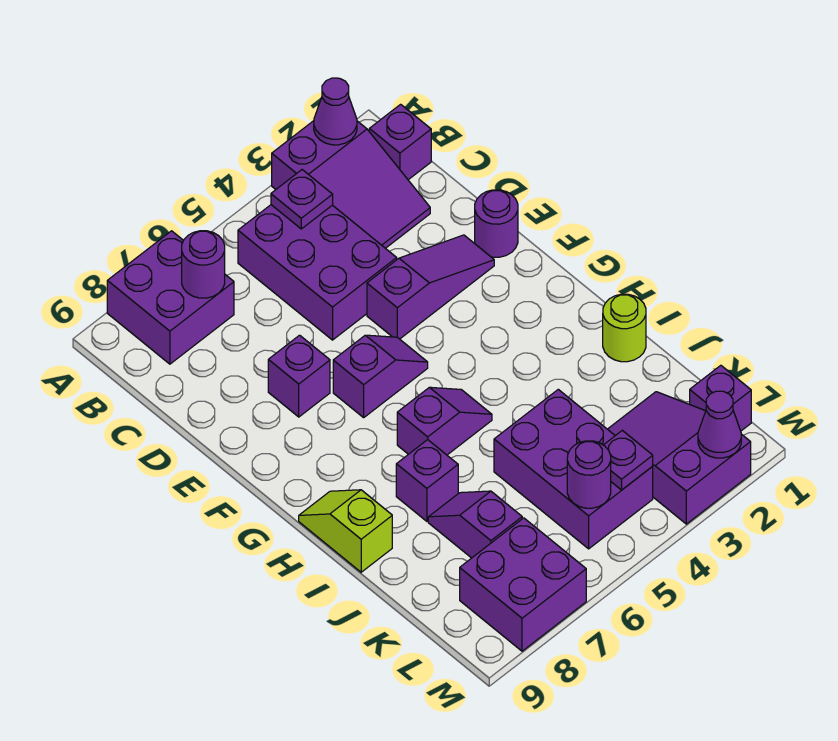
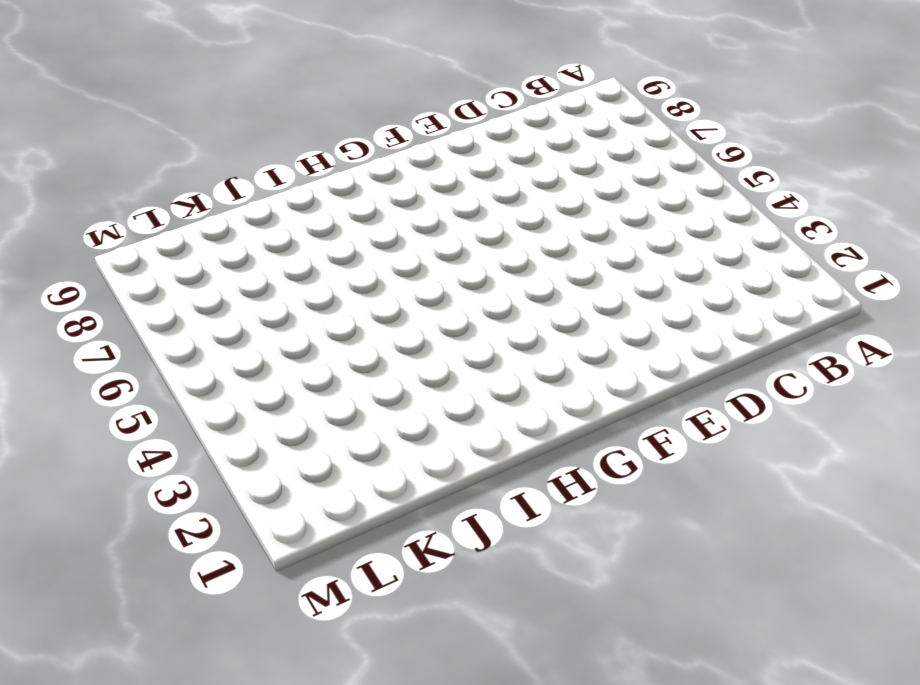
none -> purple slope A2:C3 level 1 top A
none -> purple brick A7:B8 level 1
none -> purple brick B1 level 1

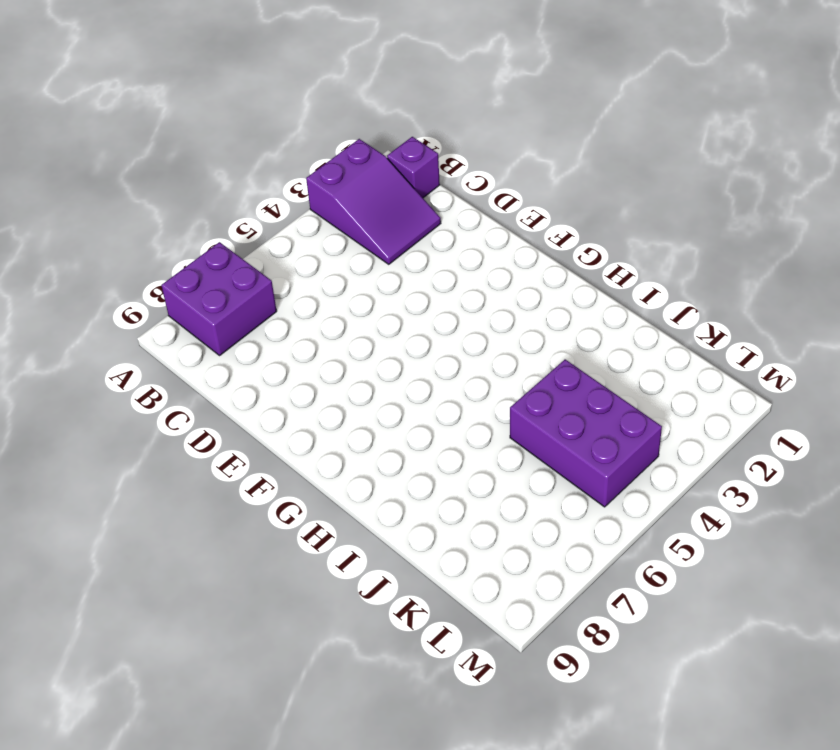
none -> purple brick B4:D5 level 1
none -> purple round brick E1 level 1
none -> purple slope E2:E4 level 1 top 4

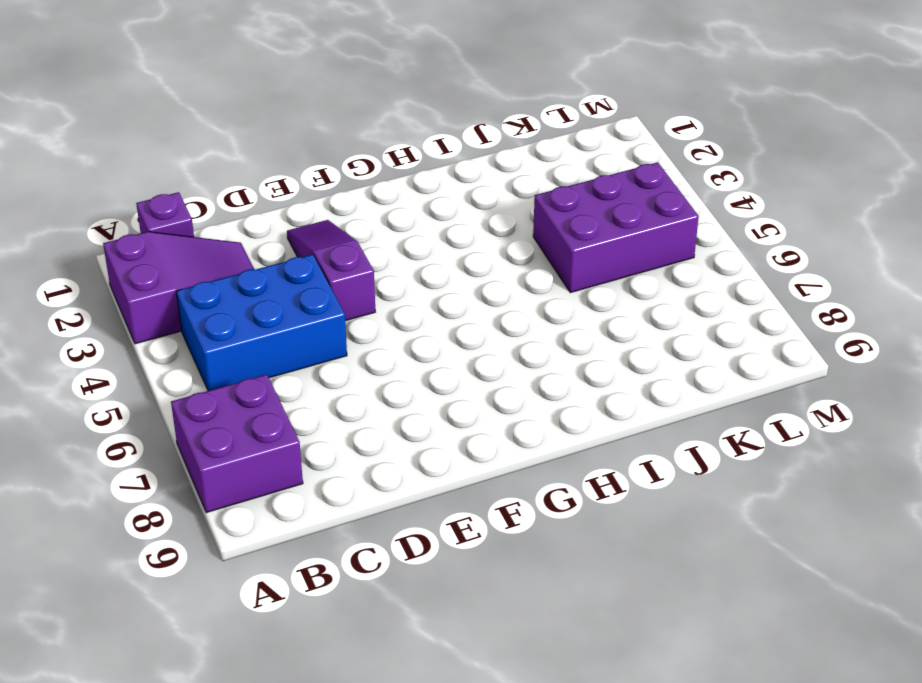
blue brick B4:D5 level 1 -> purple brick B4:D5 level 1
none -> purple round brick E1 level 1
none -> purple brick E7 level 1
none -> purple slope F5:F6 level 1 top 6

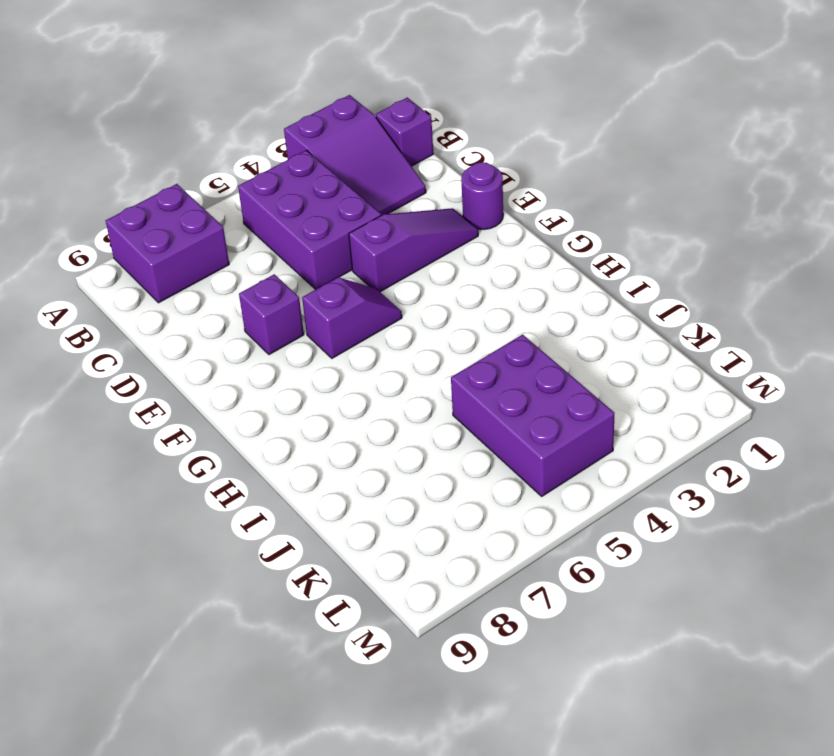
none -> purple slope H5:H6 level 1 top 6
none -> lime slope H9:I9 level 1 top I
none -> lime round brick I1 level 1

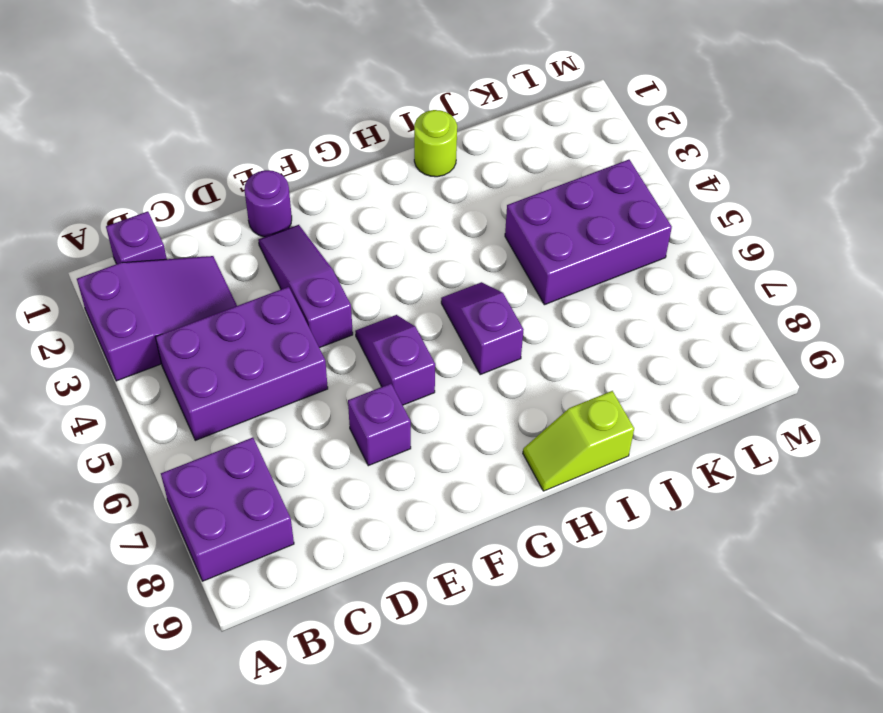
none -> purple brick I7 level 1
none -> purple slope J7:K7 level 1 top K
none -> purple slope K2:M3 level 1 top M

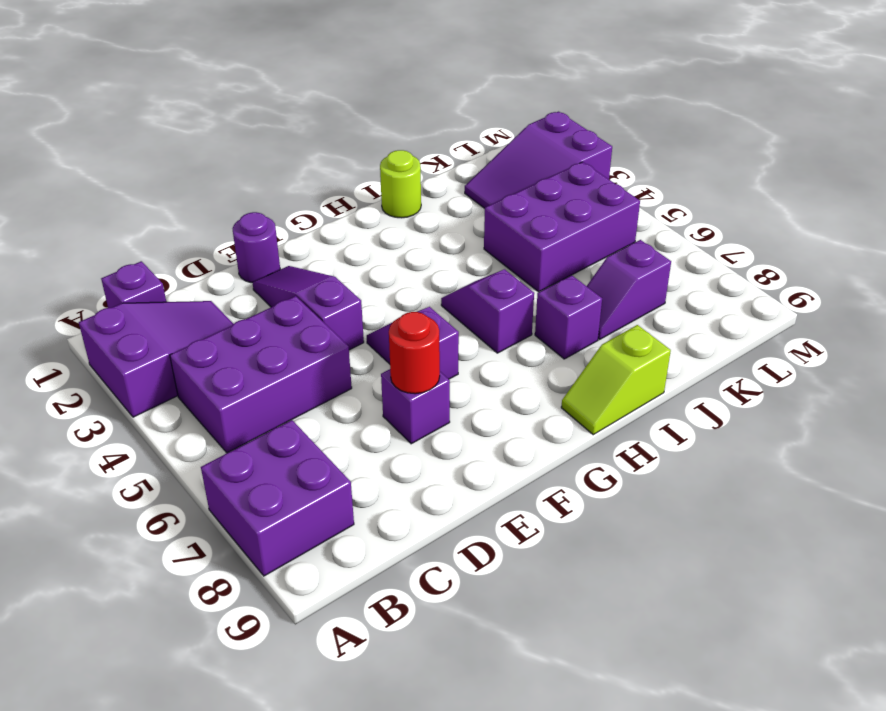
red round brick E7 level 2 -> none
none -> purple brick L1 level 1
none -> purple brick L7:M8 level 1
none -> purple cone A2 level 2

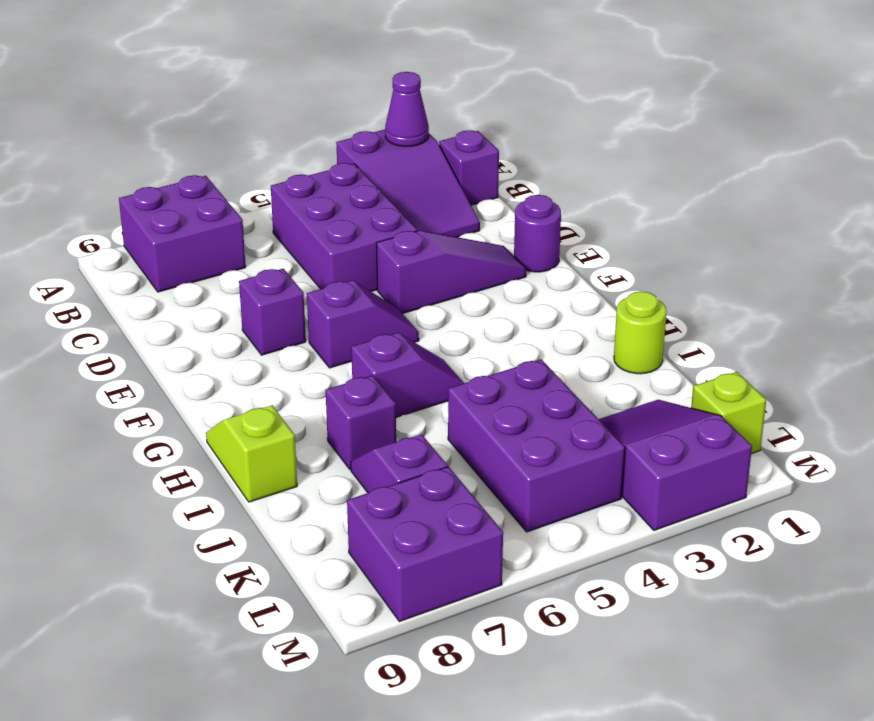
lime brick L1 level 1 -> purple brick L1 level 1
none -> purple plate B4 level 2
none -> purple round brick B7 level 2
none -> purple plate L4 level 2

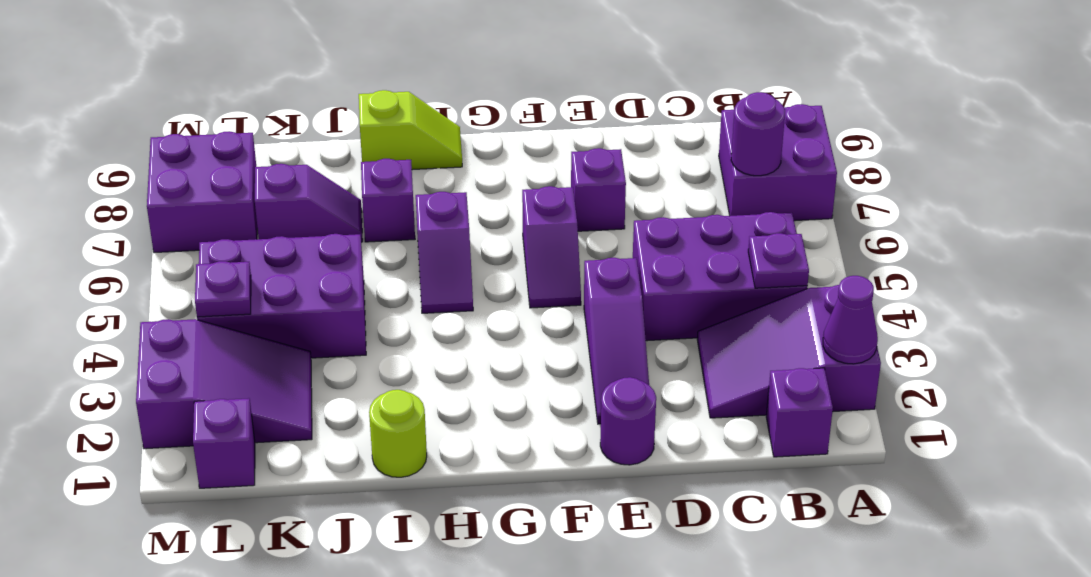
none -> purple round brick L5 level 2
none -> purple cone M2 level 2

